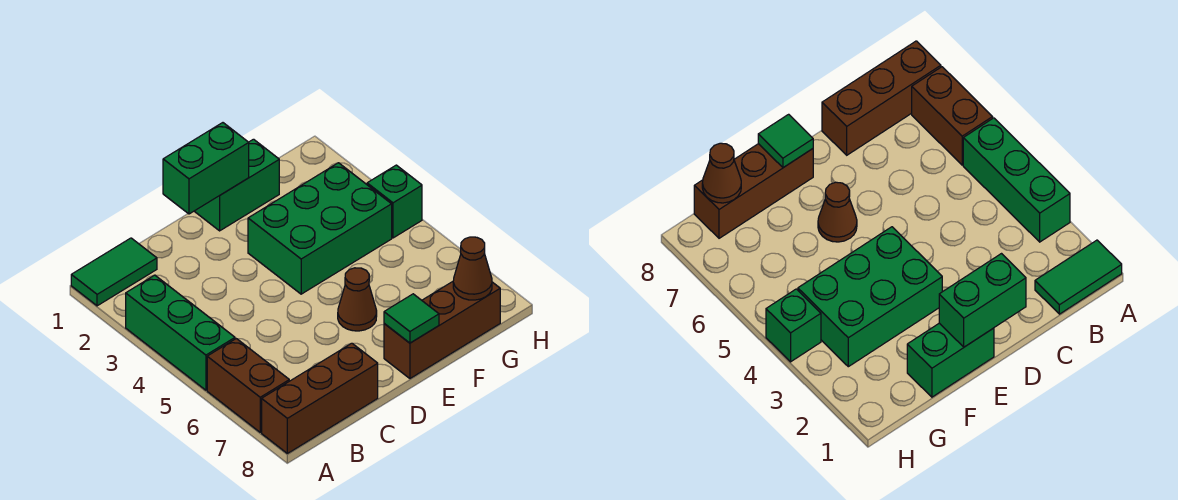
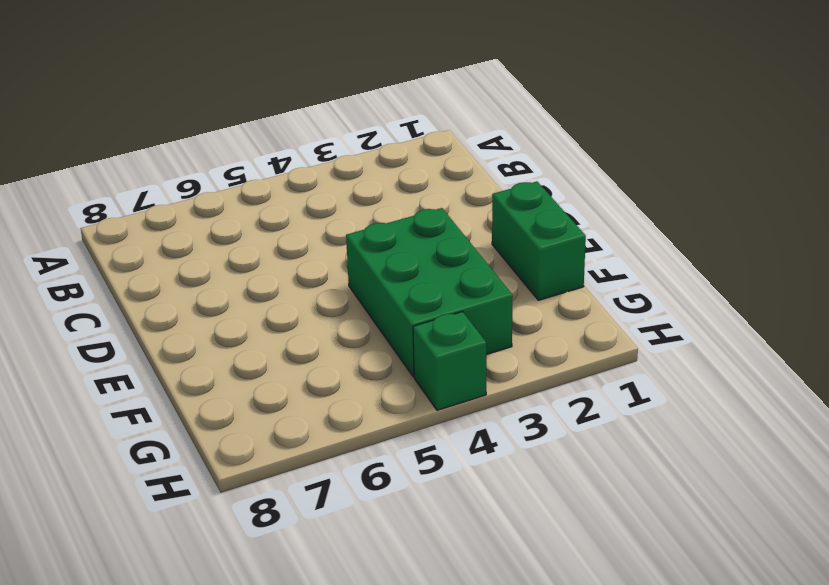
none -> green tile A1:B1 level 1
none -> green brick A3:A5 level 1
none -> brown brick A6:A7 level 1

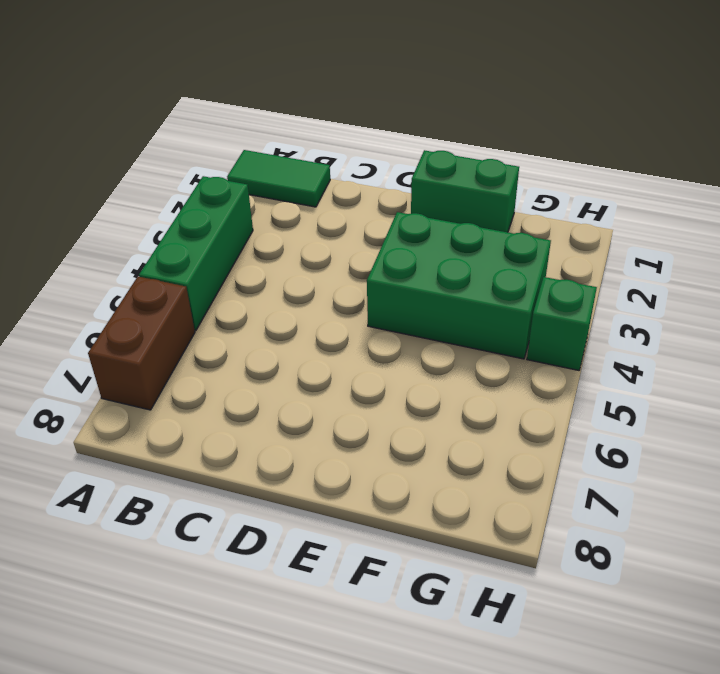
none -> brown brick A8:C8 level 1
none -> brown cone E6 level 1
none -> brown brick E8:G8 level 1

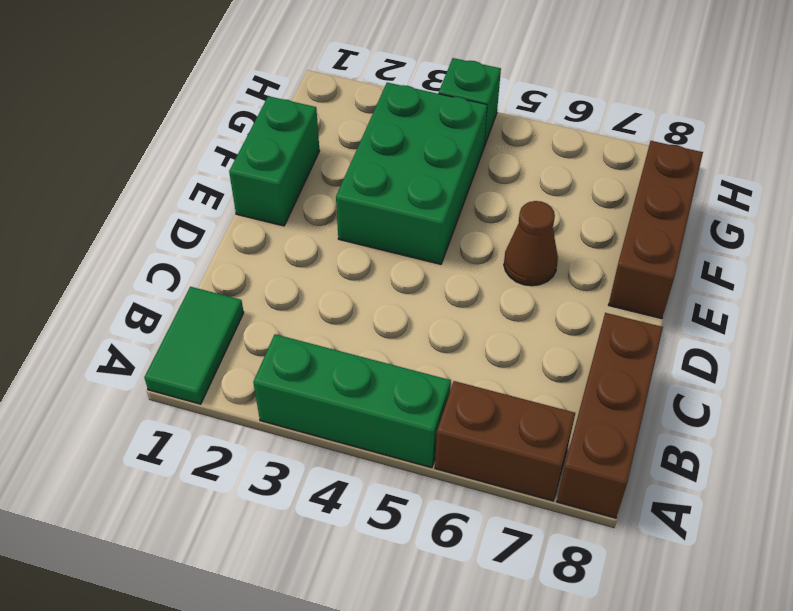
none -> green brick D1:E1 level 2
none -> green tile E8 level 2
none -> brown cone G8 level 2

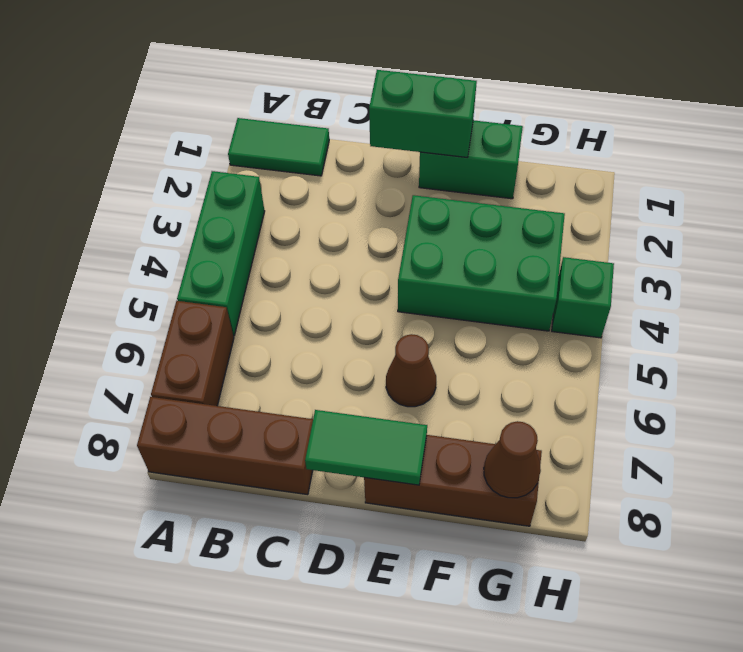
green tile D8:E8 level 2 -> green tile E8 level 2

